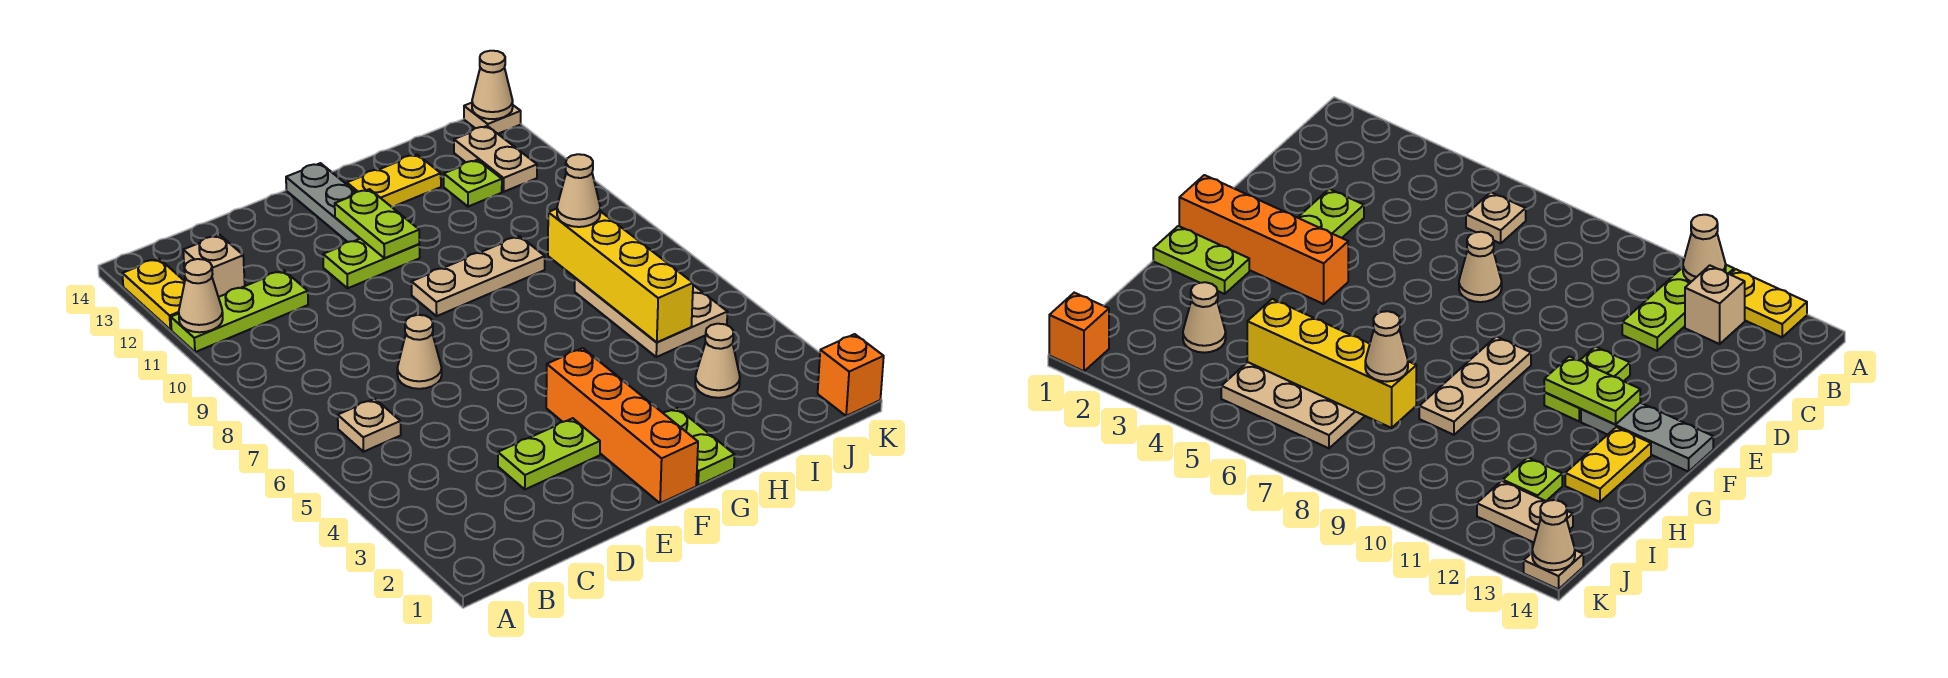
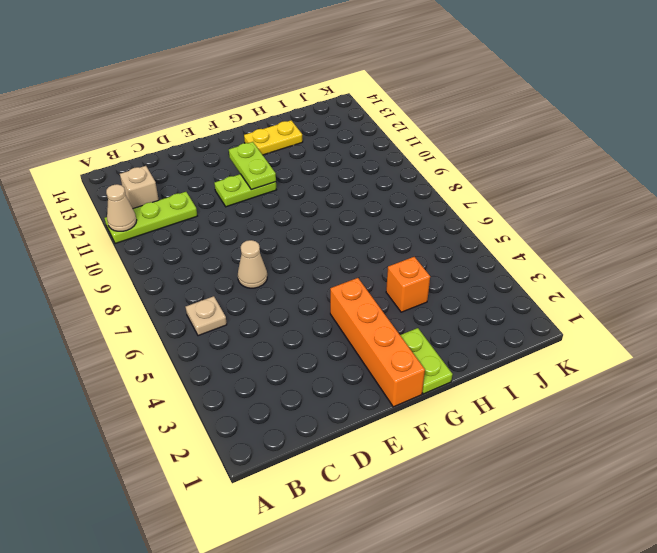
orange brick H4 level 1 -> orange brick K1 level 1
none -> yellow plate A12:A13 level 1
none -> lime plate D3:E3 level 1
none -> tan plate F9:H9 level 1

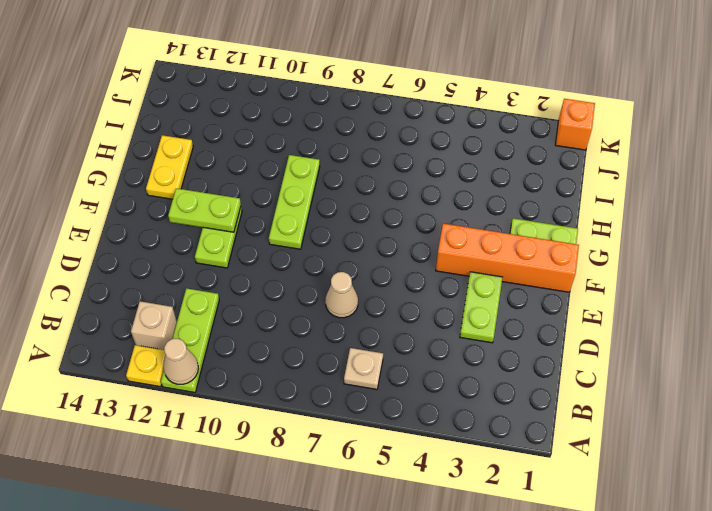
yellow plate A12 level 1 -> yellow plate A12:A13 level 1
lime plate F9:H9 level 1 -> tan plate F9:H9 level 1
none -> grey plate F12:F14 level 1
none -> tan cone I3 level 1
none -> tan plate I5:J7 level 1

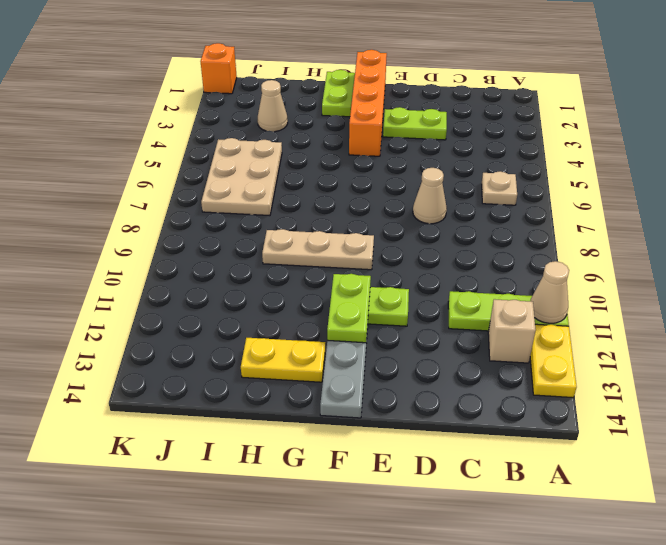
none -> lime plate I12 level 1
none -> tan plate J12:J13 level 1
none -> tan plate K14 level 1

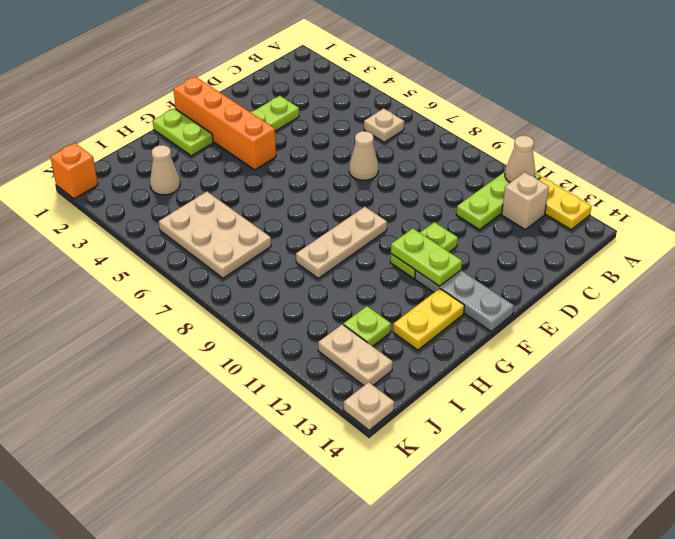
none -> yellow brick I5:I8 level 2
none -> tan cone K14 level 2
none -> tan cone I8 level 3

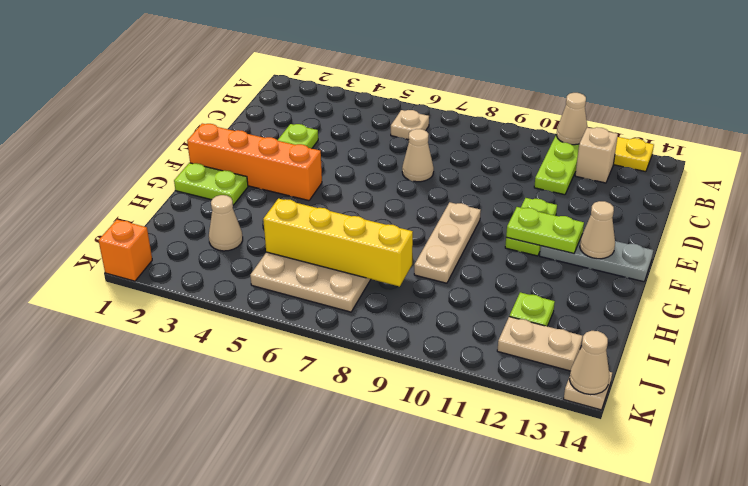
tan cone F13 level 2 -> tan cone I8 level 3
none -> yellow plate G13:H13 level 1

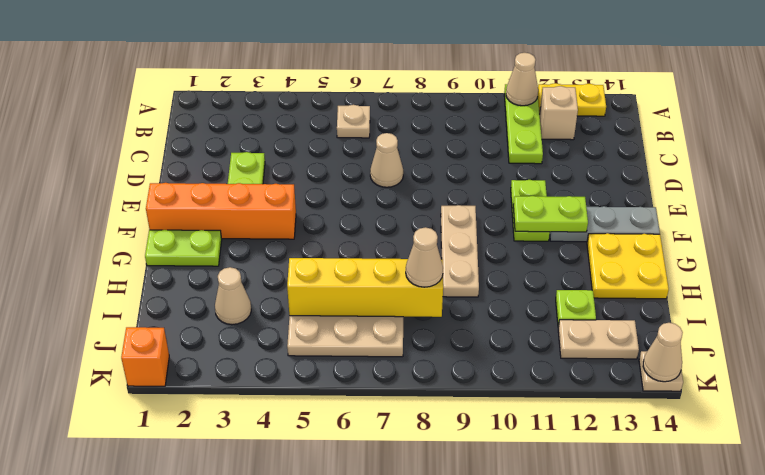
yellow plate G13:H14 level 1 -> yellow plate G13:H13 level 1

